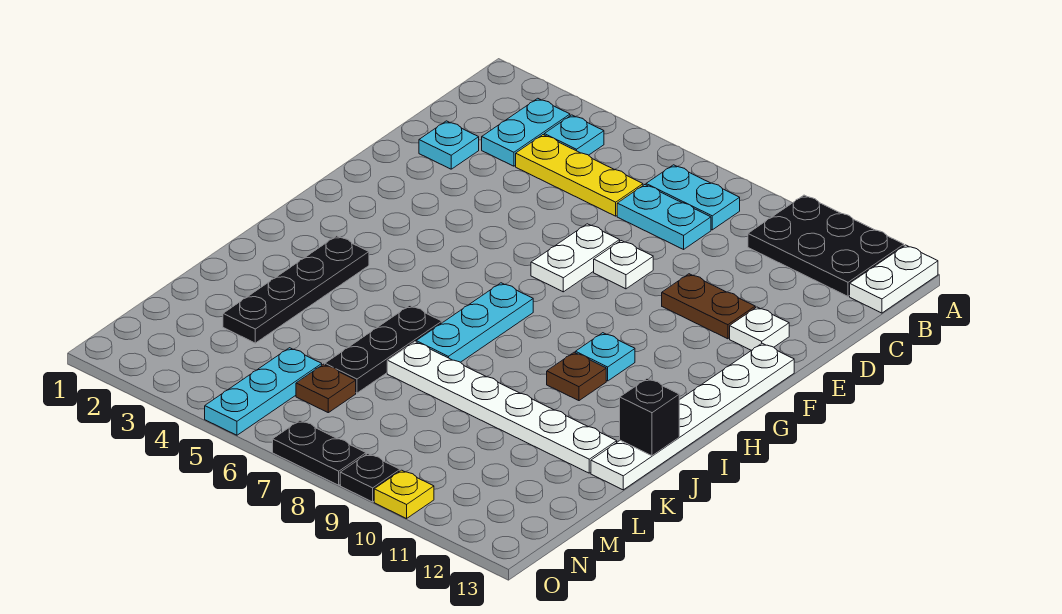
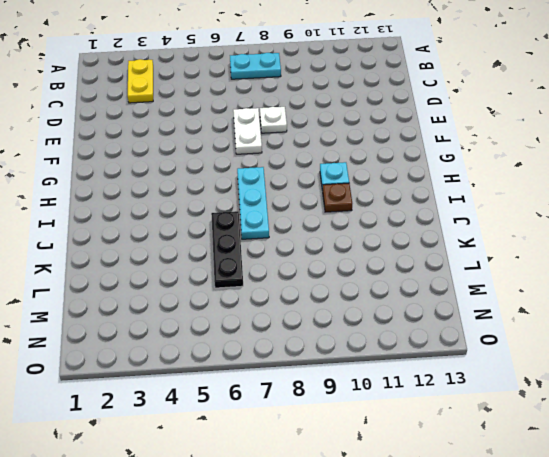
yellow plate B3:C3 level 1 -> cyan plate B3:C3 level 1
none -> black plate A10:B12 level 1
none -> white plate A13:B13 level 1
none -> cyan plate B4 level 1

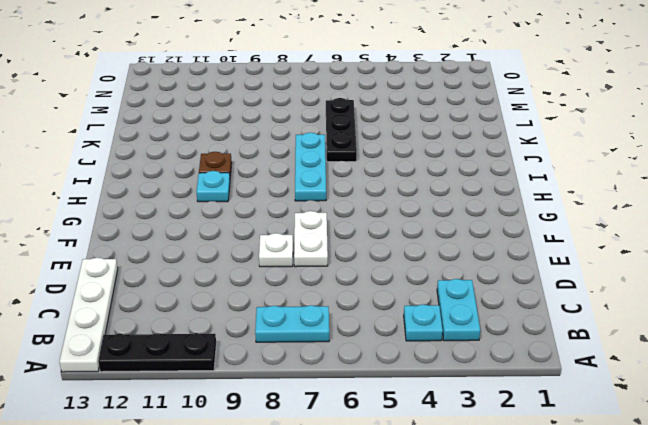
black plate A10:A12 level 1 -> black plate A10:B12 level 1
white plate A13:D13 level 1 -> white plate A13:B13 level 1
none -> yellow plate C4:C6 level 1
none -> cyan plate C7:C8 level 1
none -> cyan plate D2 level 1

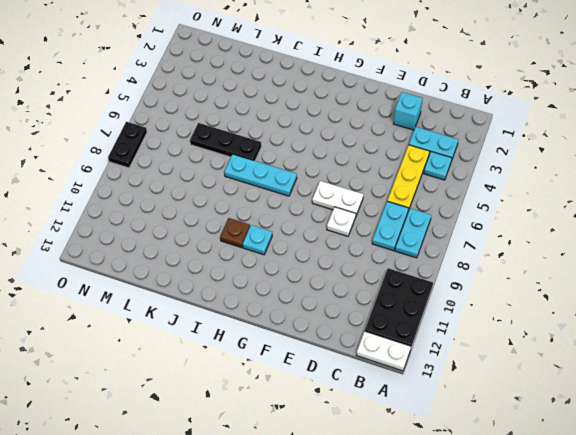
cyan brick D2 level 1 -> cyan plate D2 level 1
none -> brown plate E10:E11 level 1
none -> white plate E12 level 1
none -> white plate F13:K13 level 1

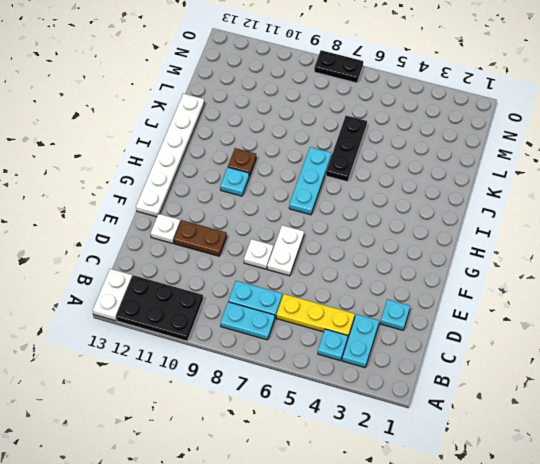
none -> black plate I3:L3 level 1
none -> white plate K7:K12 level 1
none -> cyan plate M5:O5 level 1

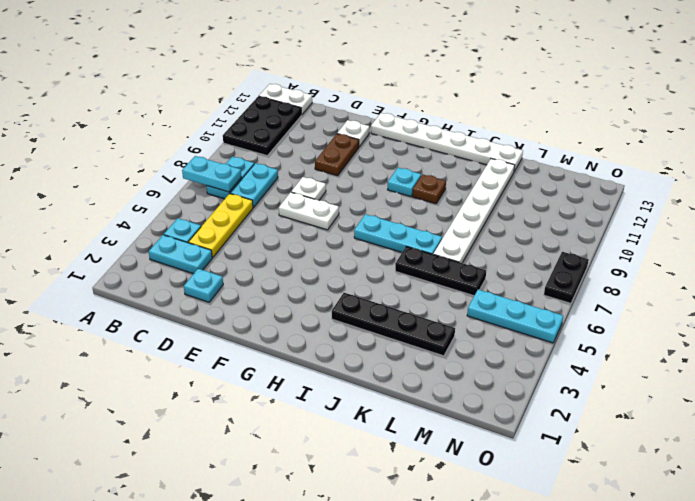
cyan plate A7:B7 level 2 -> none
none -> brown plate M6 level 1
none -> black plate O9 level 1
none -> yellow plate O10 level 1

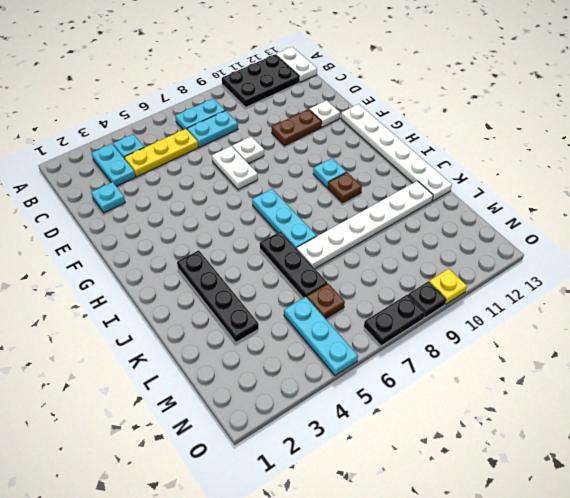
none -> black brick J13 level 2

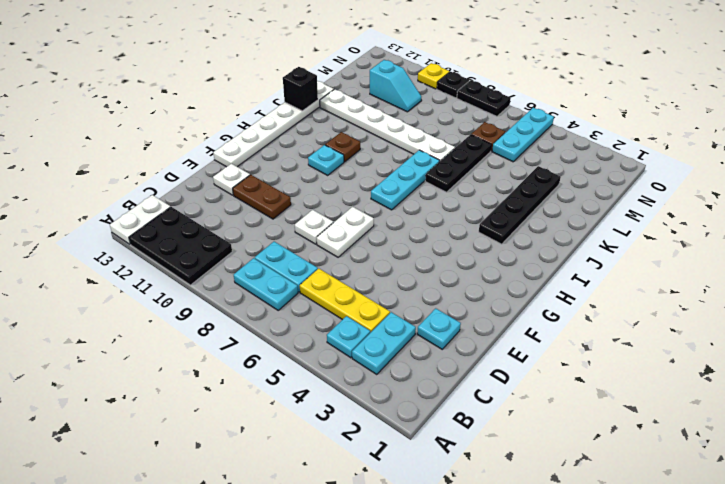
cyan slope M10:M11 level 1 top 11 -> none

